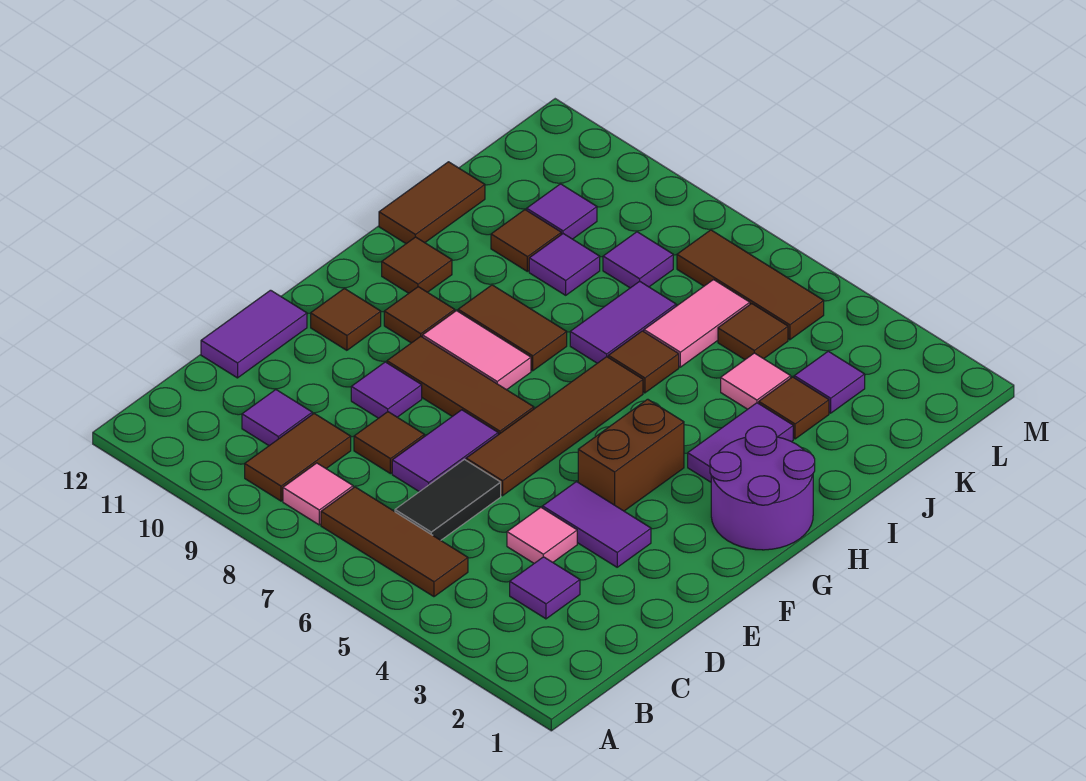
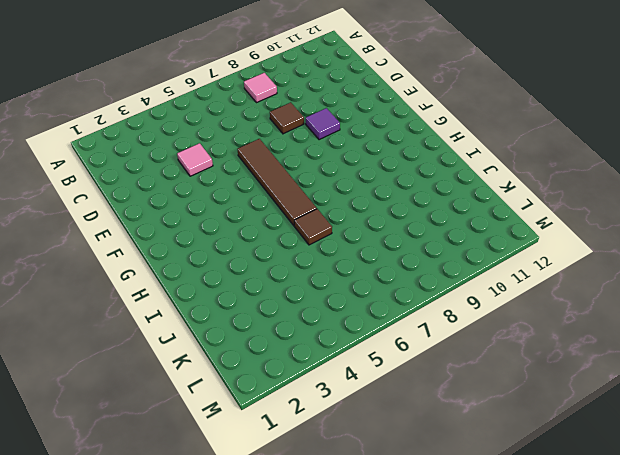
none -> brown tile B5:B7 level 1
none -> brown tile B9:C9 level 1
none -> purple tile C3 level 1
none -> black tile C6:D6 level 1

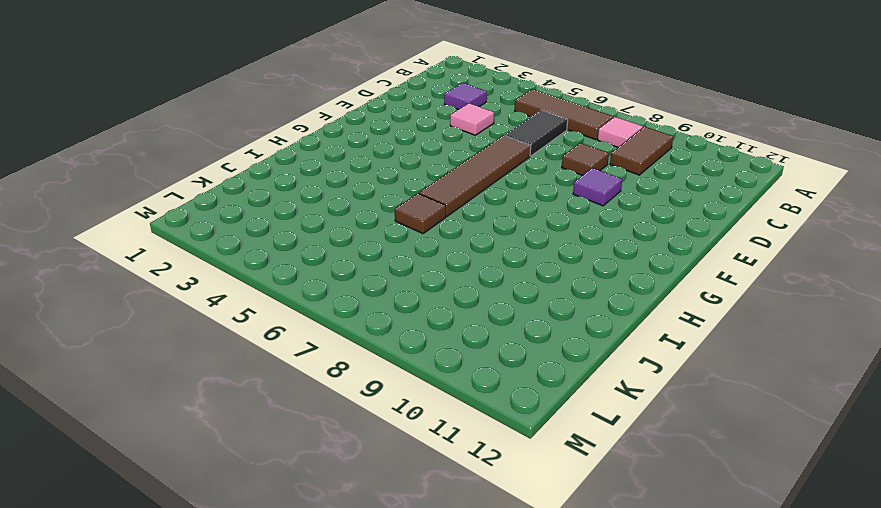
none -> purple tile C10 level 1
none -> purple tile D7:E7 level 1
none -> purple tile D12:E12 level 1
none -> purple tile E3:E4 level 1

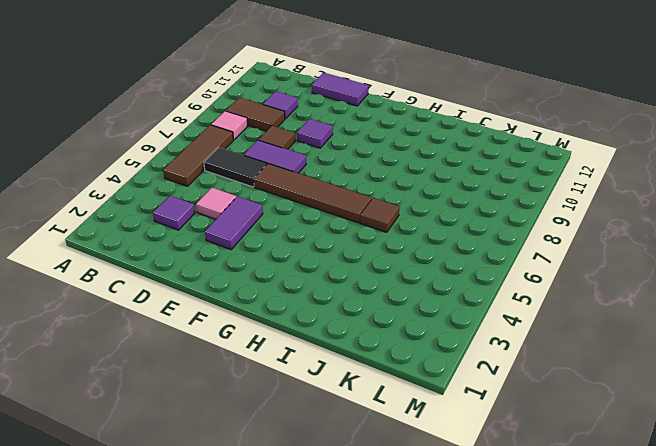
none -> brown brick F4:G4 level 1
none -> brown tile F7:F9 level 1
none -> brown tile F11 level 1
none -> purple round brick G1:H2 level 1

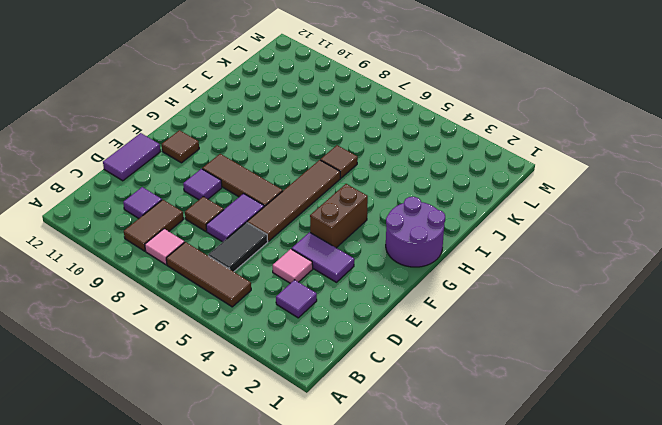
none -> pink tile G8:G9 level 1
none -> brown tile G10 level 1
none -> purple tile H3:I3 level 1
none -> brown tile H8:H9 level 1

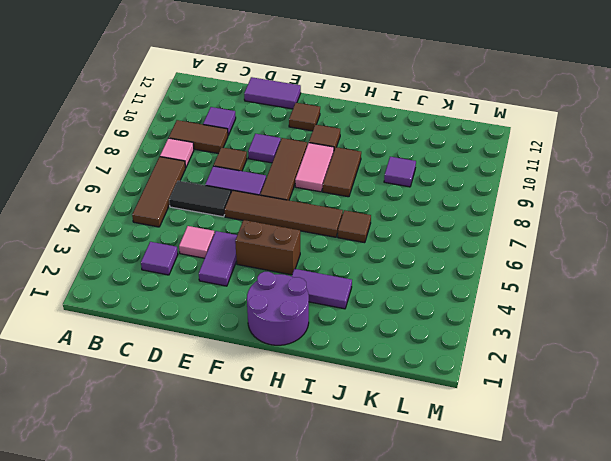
none -> brown tile H11 level 1
none -> purple tile I7:J7 level 1
none -> brown tile I12:J12 level 1
none -> brown tile J3 level 1

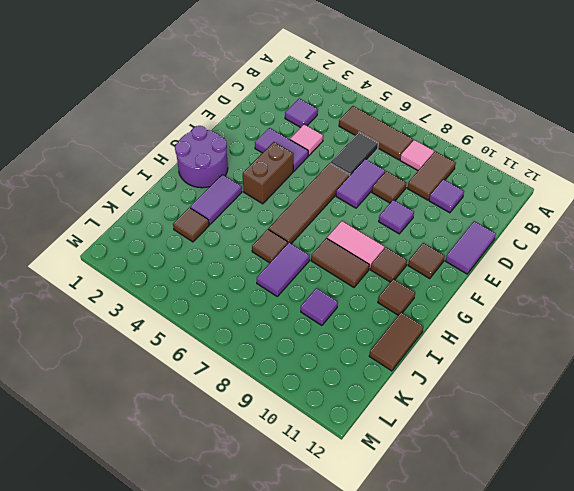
none -> brown tile F7:F9 level 1
none -> pink tile J4 level 1
none -> pink tile J6:K6 level 1
none -> brown tile J10 level 1

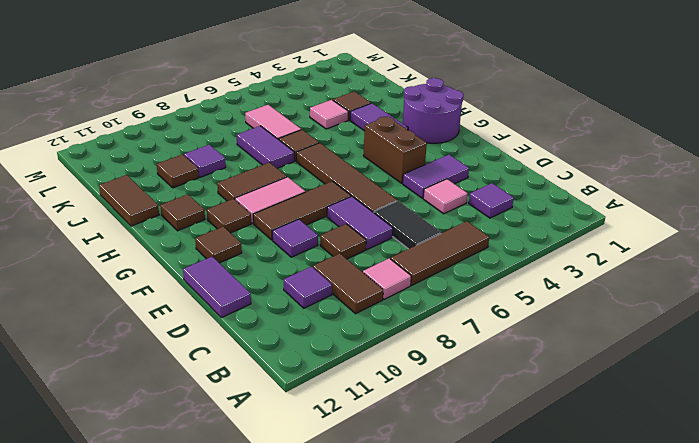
none -> purple tile K3 level 1
none -> brown tile K5 level 1
none -> purple tile K8 level 1
none -> purple tile K10 level 1

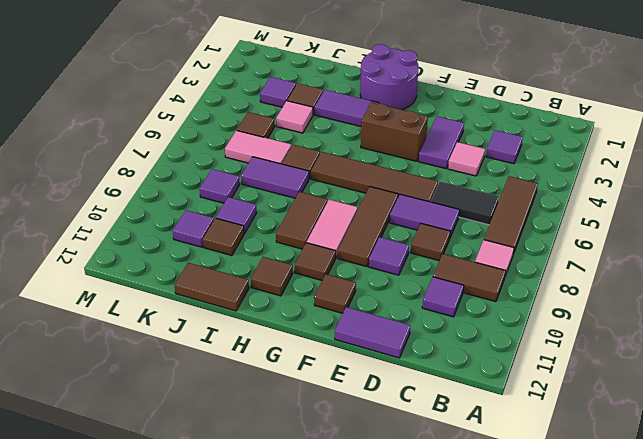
none -> brown tile L5:L7 level 1

